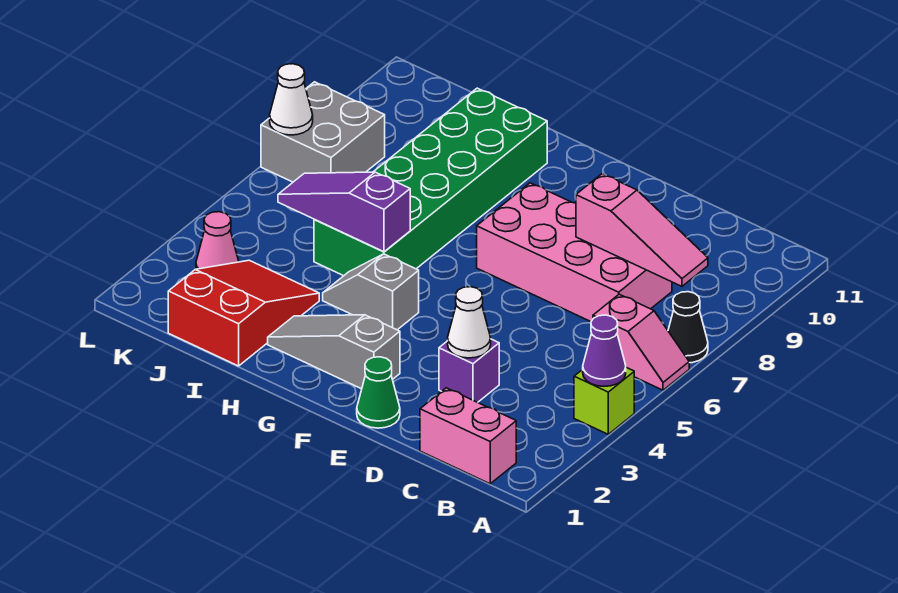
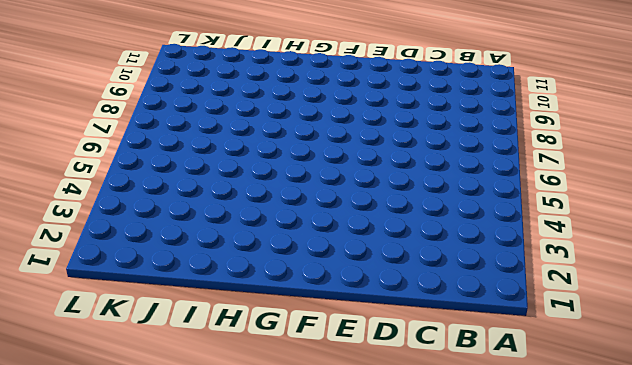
none -> lime brick A4 level 1
none -> pink slope A6:B6 level 1 top B
none -> black cone A7 level 1

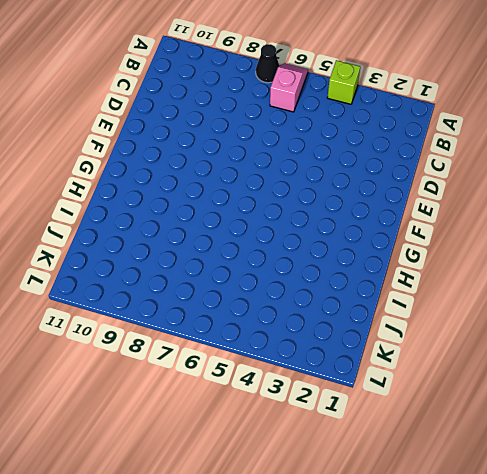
none -> pink brick B1:C1 level 1
none -> pink brick C7:F8 level 1
none -> purple brick D3 level 1

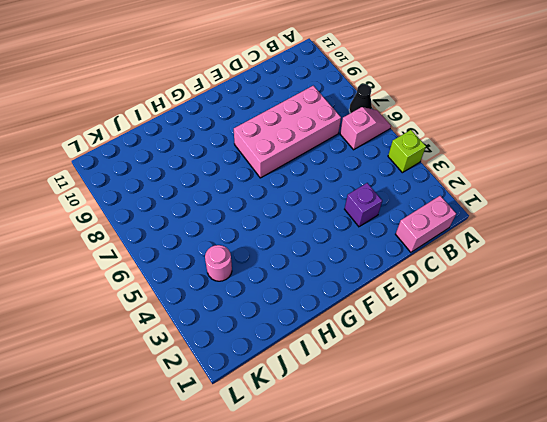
pink round brick J4 level 1 -> none
none -> green cone E1 level 1
none -> grey slope F2:H2 level 1 top F
none -> grey slope G4:H4 level 1 top G

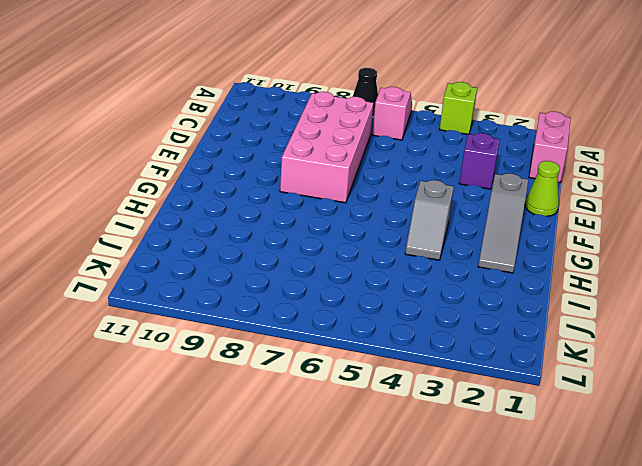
lime cone E1 level 1 -> green cone E1 level 1
none -> green brick H5:I10 level 1
none -> red slope I1:J3 level 1 top 1
none -> pink cone K3 level 1

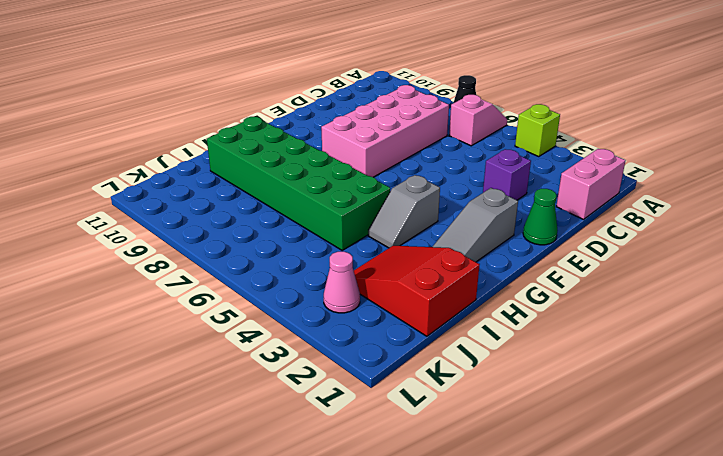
none -> grey brick K7:L8 level 1
none -> purple cone A4 level 2
none -> pink slope B8:D8 level 2 top D

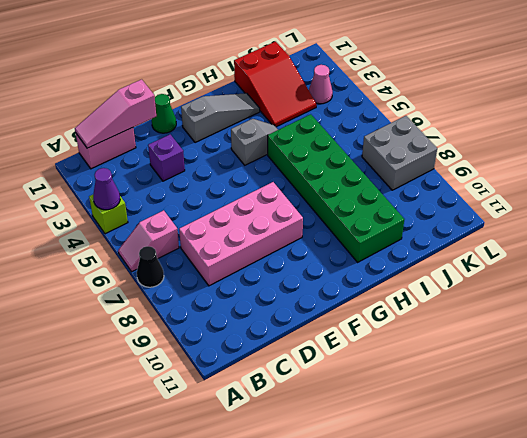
pink slope B1:D1 level 2 top D -> pink slope B8:D8 level 2 top D
none -> white cone D3 level 2
none -> purple slope H5:J5 level 2 top H
none -> white cone L7 level 2

